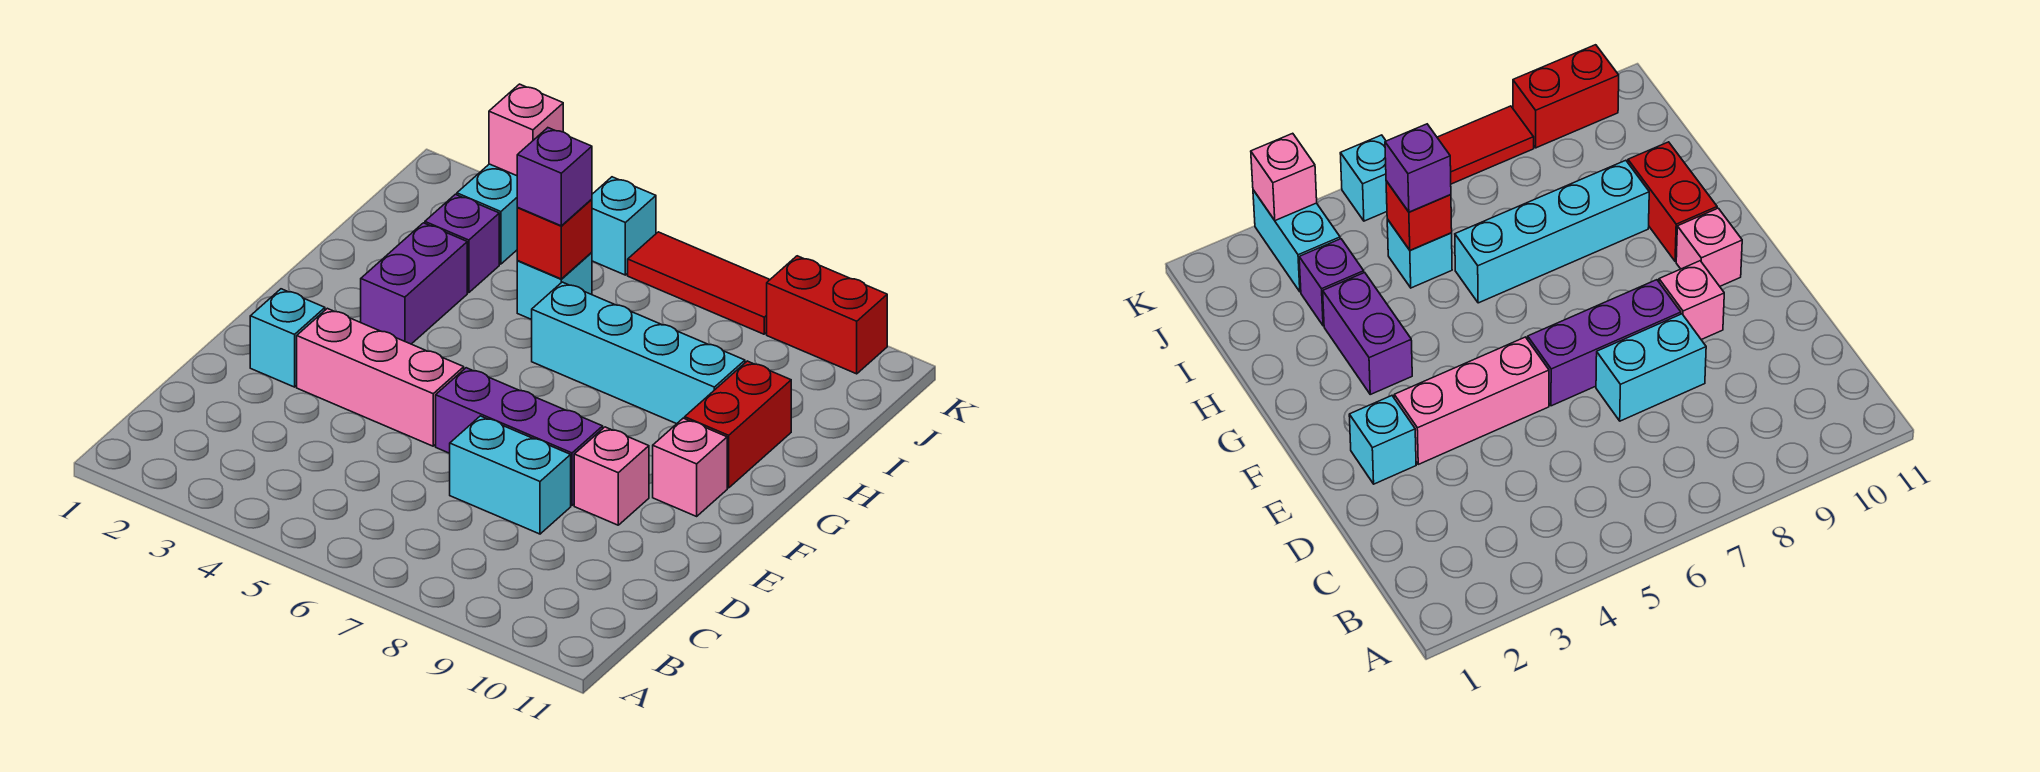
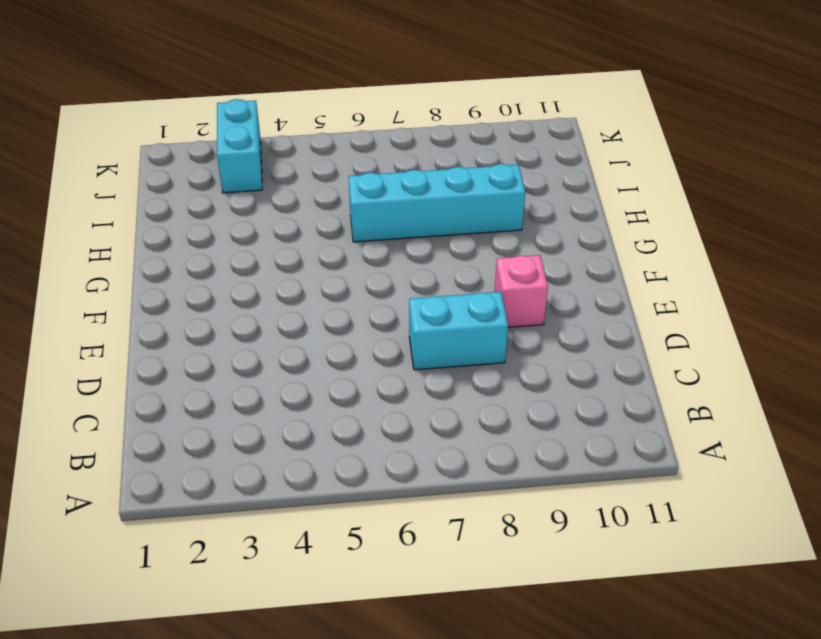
none -> cyan brick E2 level 1
none -> pink brick E3:E5 level 1
none -> purple brick E6:E8 level 1

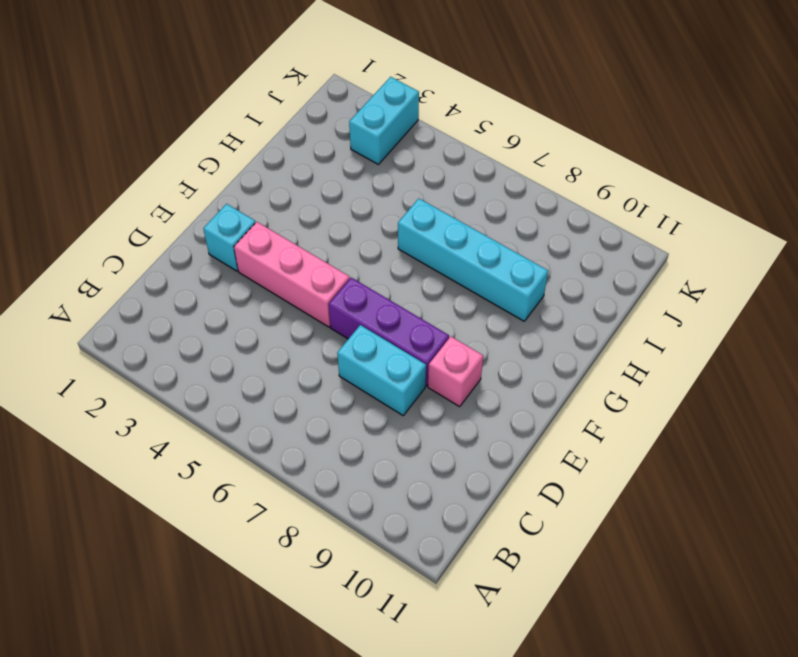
none -> pink brick F10 level 1
none -> purple brick G3:H3 level 1
none -> red brick G10:H10 level 1

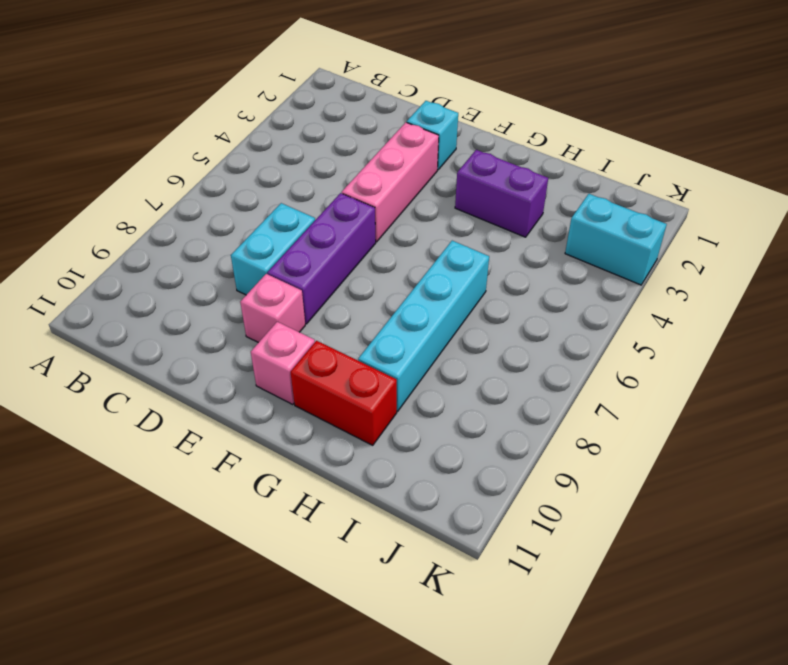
none -> purple brick I3 level 1
none -> cyan brick I5 level 1
none -> cyan brick K5 level 1

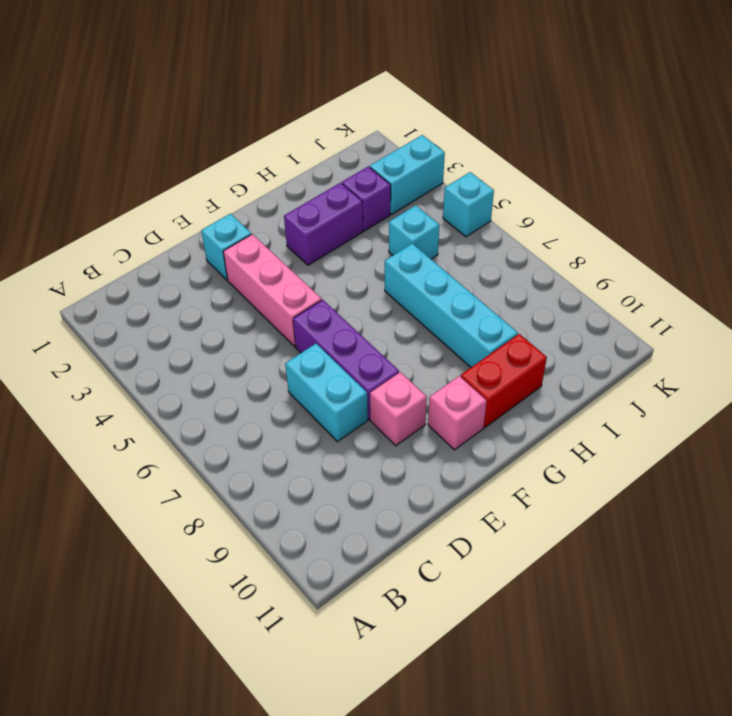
none -> red tile K6:K8 level 1
none -> red brick K9:K10 level 1
none -> red brick I5 level 2

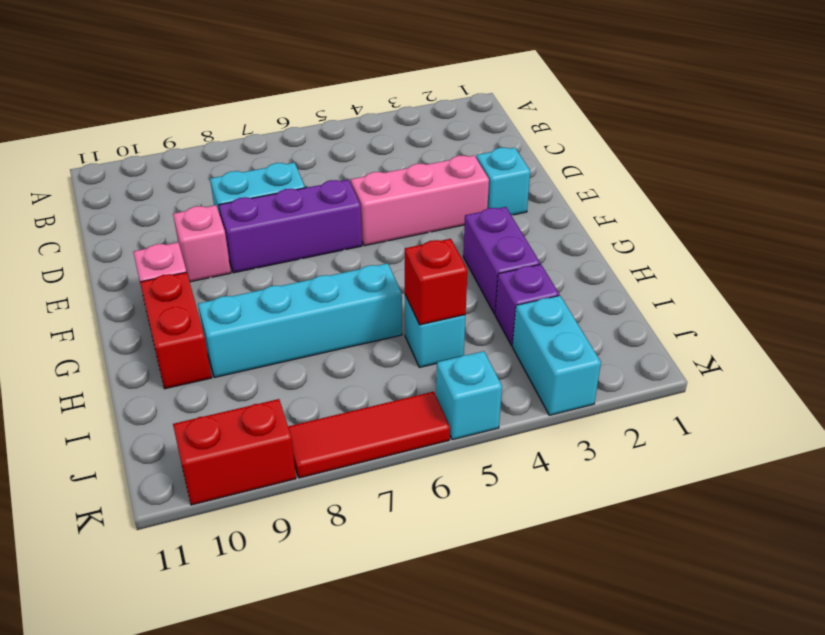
none -> pink brick K3 level 2
none -> purple brick I5 level 3

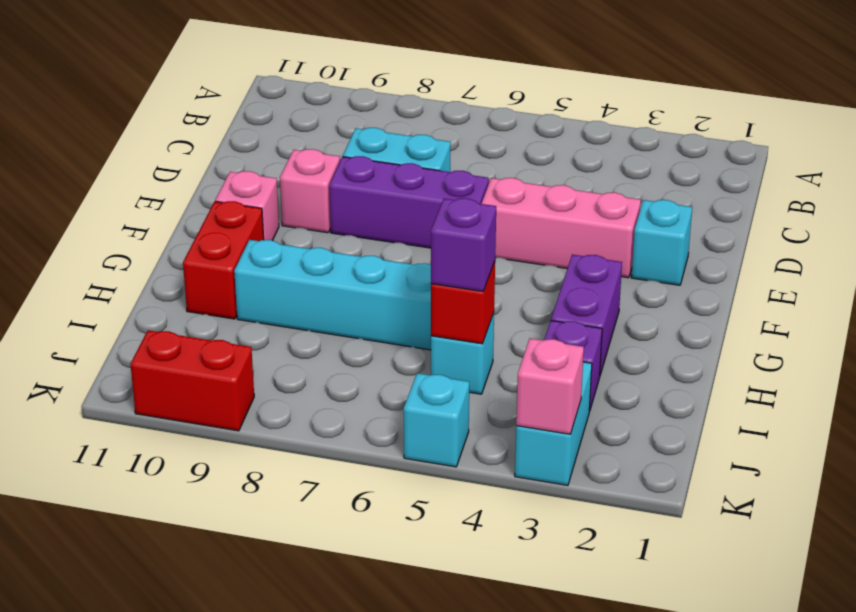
none -> red tile K6:K8 level 1

